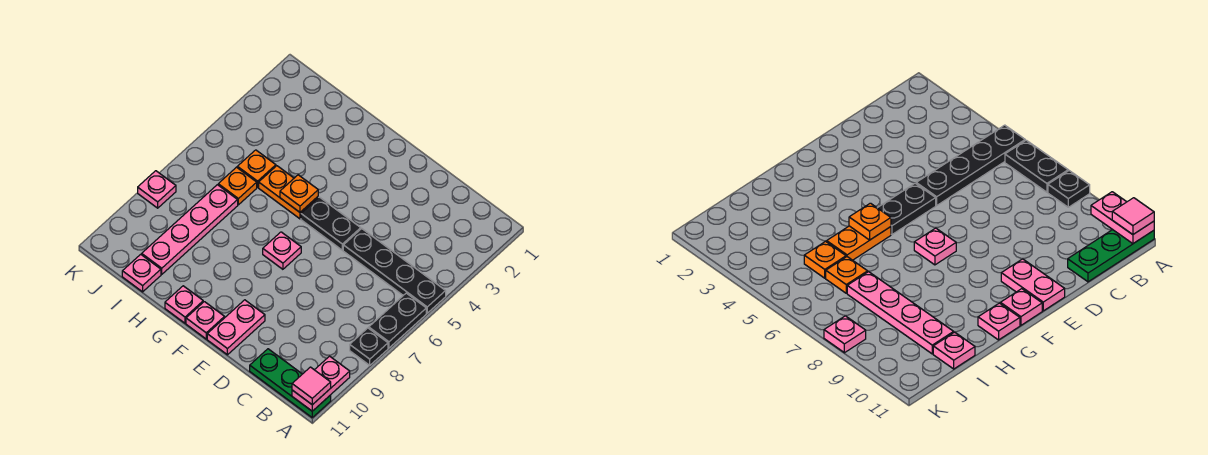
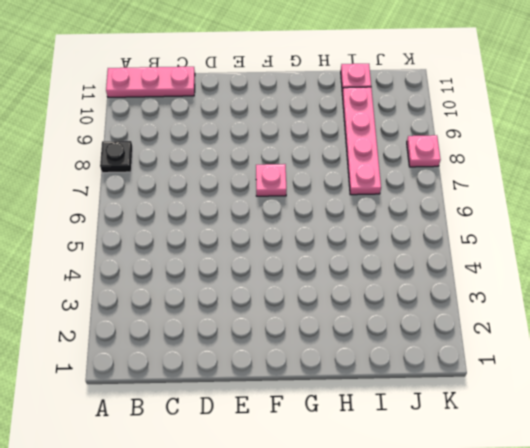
pink plate A11:C11 level 1 -> green plate A11:C11 level 1
none -> black plate A5:D5 level 1
none -> black plate A6:A7 level 1
none -> black plate E5:F5 level 1

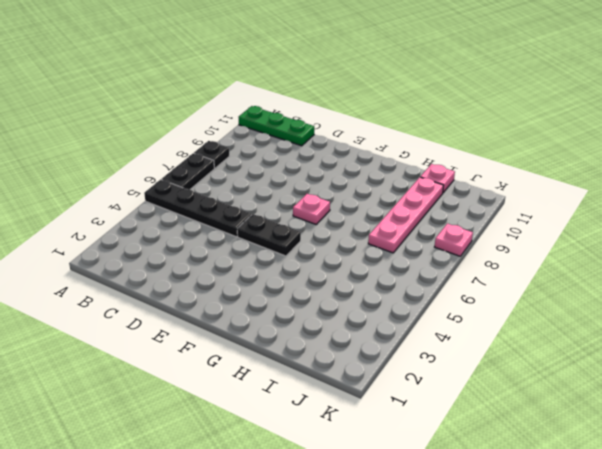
none -> pink plate E10:E11 level 1
none -> pink plate F11 level 1
none -> orange plate G5:H5 level 1

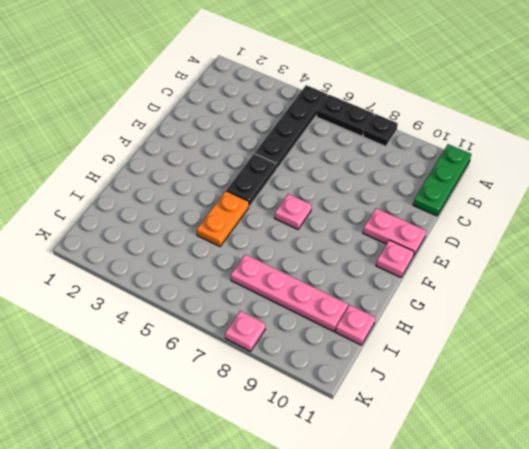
none -> pink plate G11 level 1
none -> orange plate I5 level 1
none -> orange plate I6 level 1

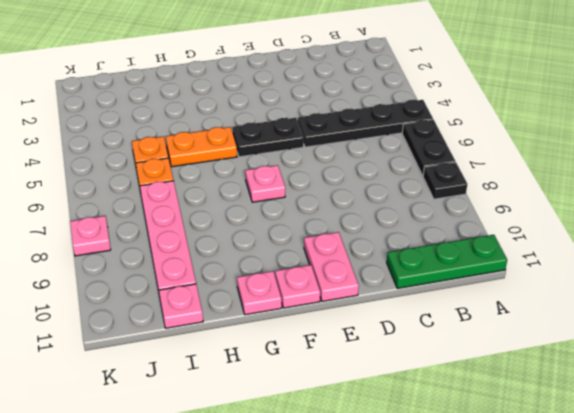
none -> pink plate A10:A11 level 2
none -> orange plate G5 level 2
none -> pink tile A11 level 3

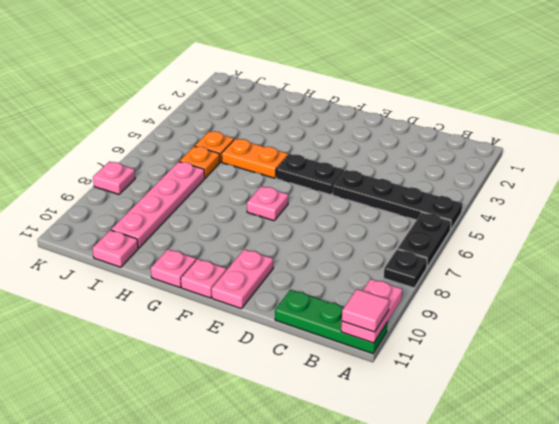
none -> orange plate G5 level 2

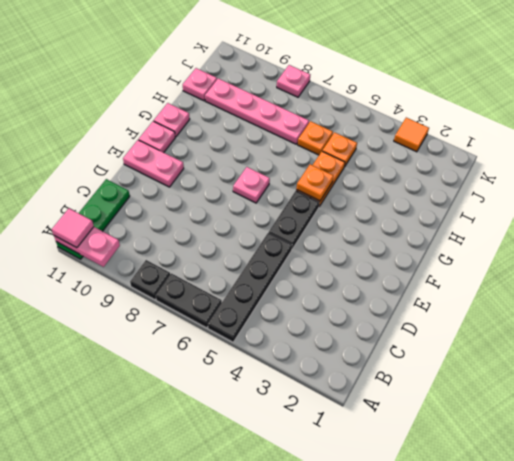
orange tile K3 level 1 -> none

